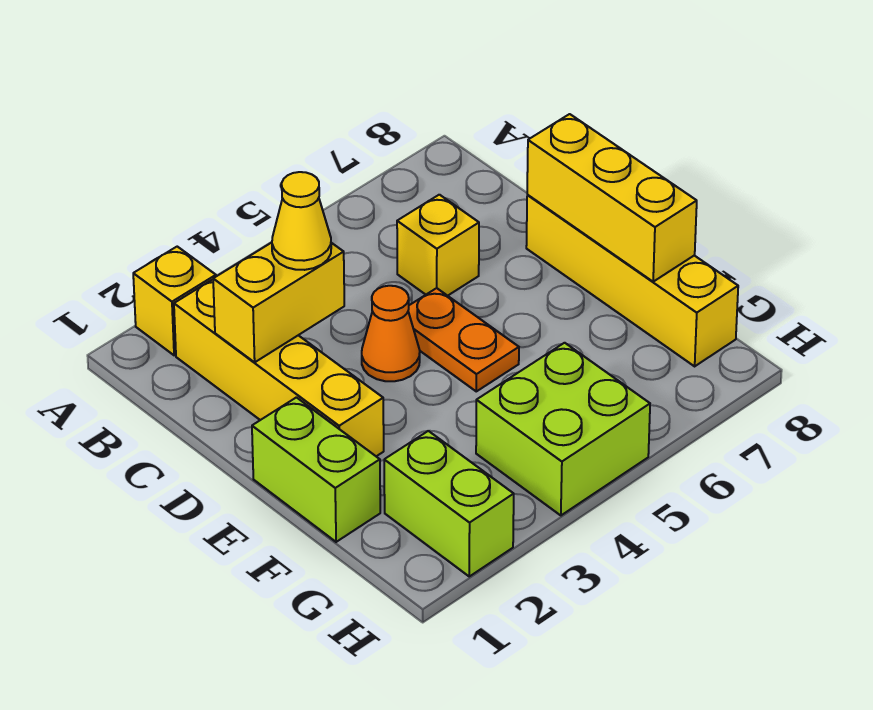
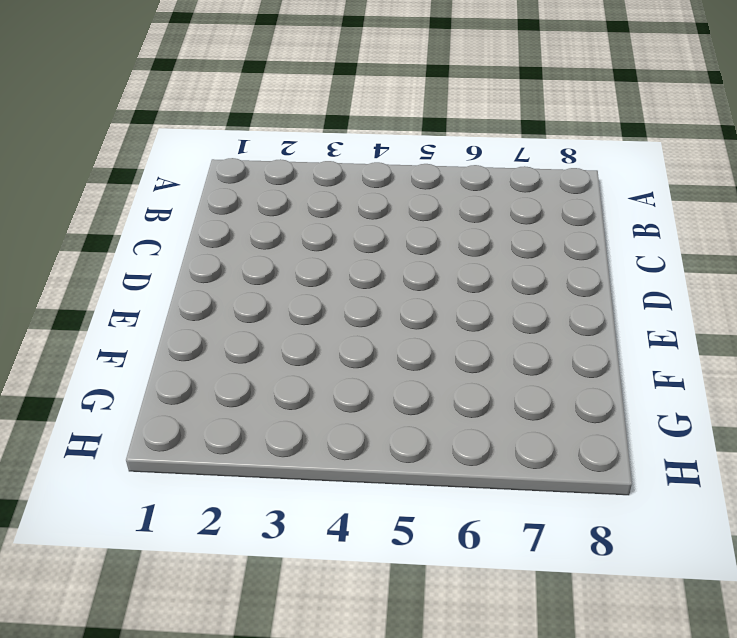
none -> yellow brick A2 level 1
none -> yellow brick B2:E2 level 1
none -> yellow brick C6 level 1

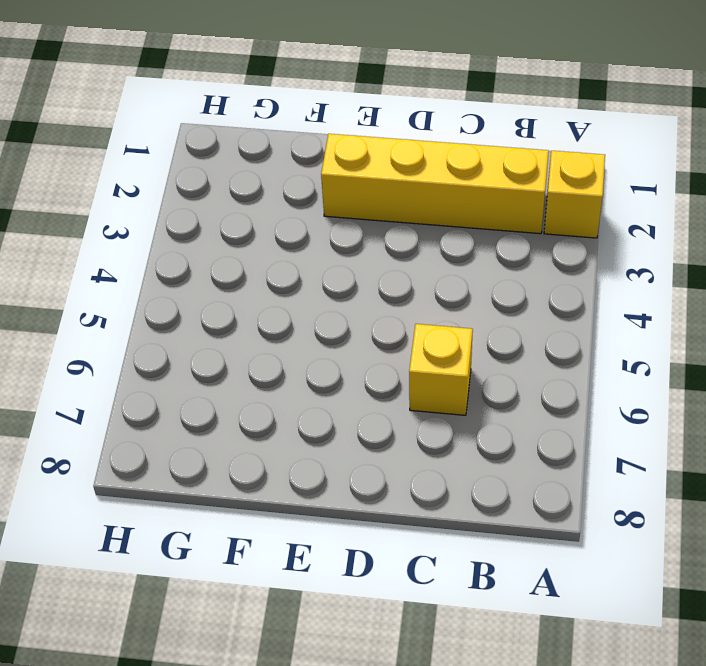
none -> orange cone D4 level 1
none -> orange plate D5:E5 level 1
none -> yellow brick D8:G8 level 1

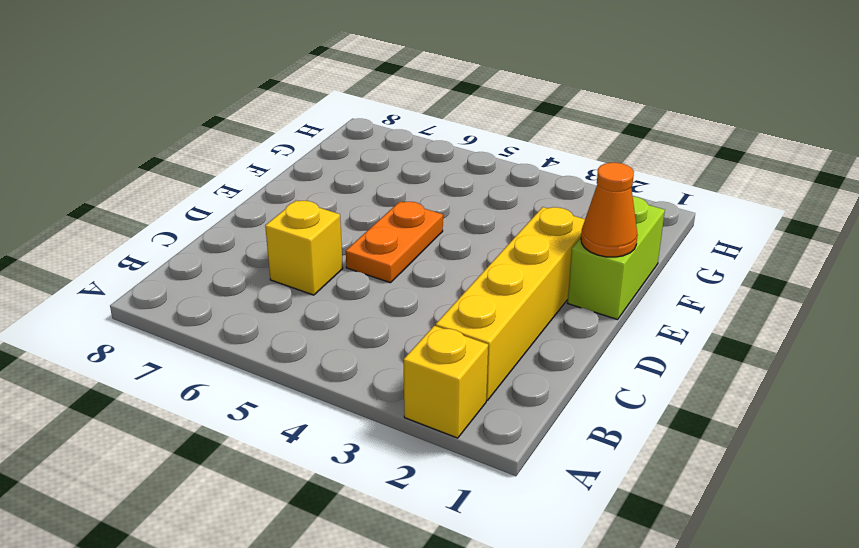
orange cone E1 level 2 -> orange cone D4 level 1
none -> yellow brick D8:G8 level 1
none -> lime brick G2:H2 level 1
none -> lime brick G4:H5 level 1

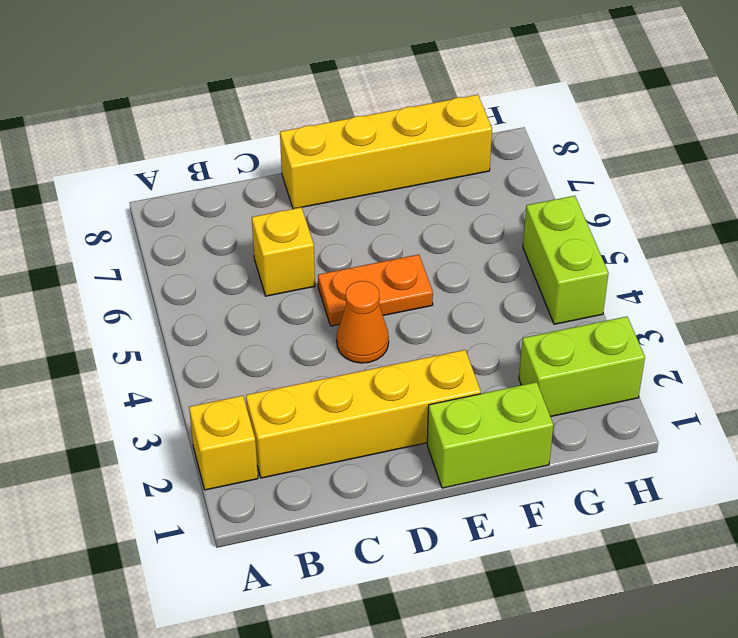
lime brick H4:H5 level 1 -> lime brick G4:H5 level 1
none -> yellow brick C2:C3 level 2
none -> yellow brick D8:F8 level 2
none -> yellow cone C3 level 3

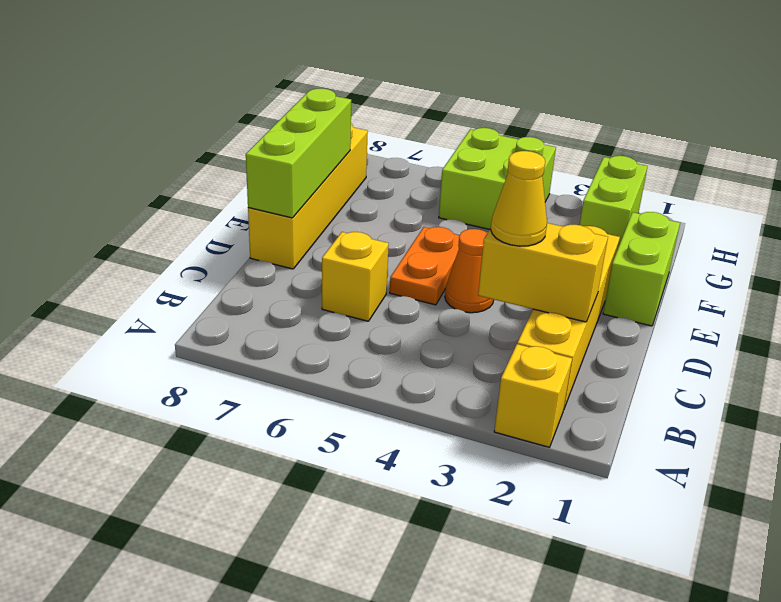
lime brick D8:F8 level 2 -> yellow brick D8:F8 level 2

